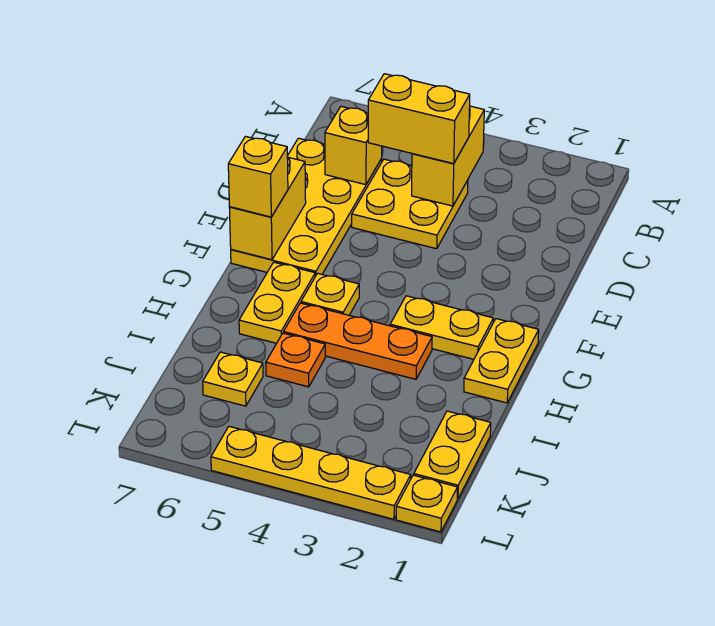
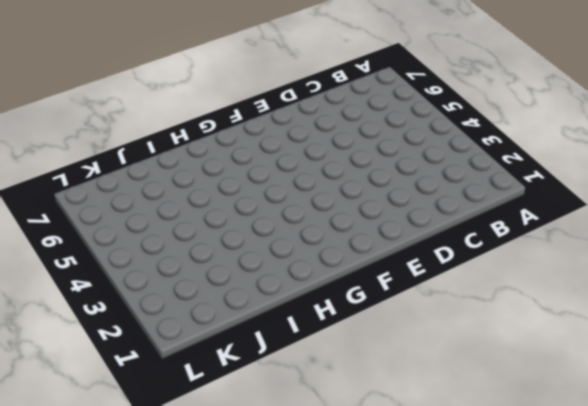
none -> yellow plate C4:D5 level 1
none -> yellow plate C6:F7 level 1
none -> yellow plate G1:H1 level 1

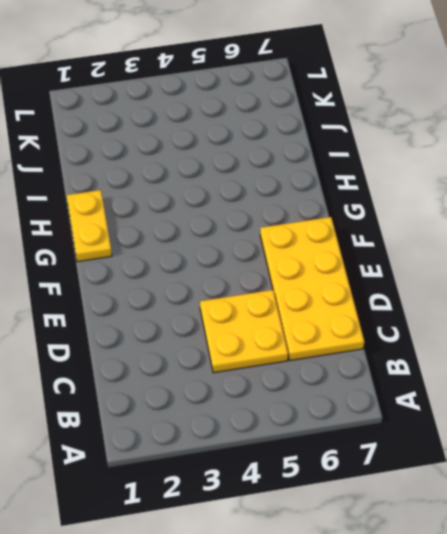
none -> yellow plate G2:G3 level 1
none -> yellow plate G5 level 1
none -> yellow plate G6:H6 level 1

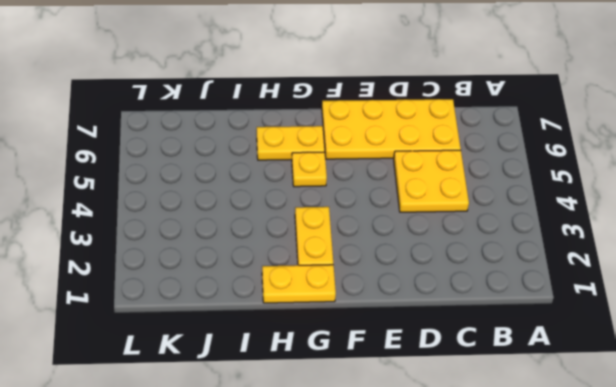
none -> orange plate H3:H5 level 1
none -> orange plate I5 level 1
none -> yellow plate J1:K1 level 1

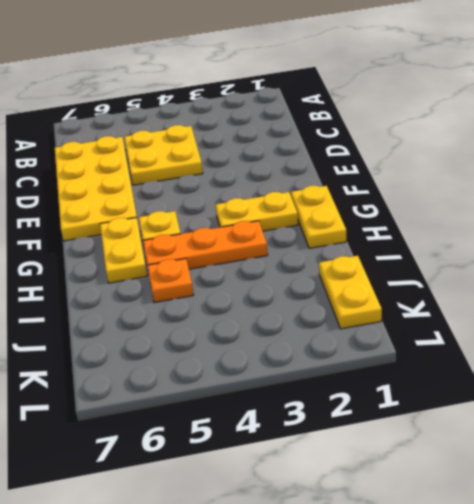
none -> yellow plate J6 level 1
none -> yellow plate L1 level 1
none -> yellow plate L2:L5 level 1

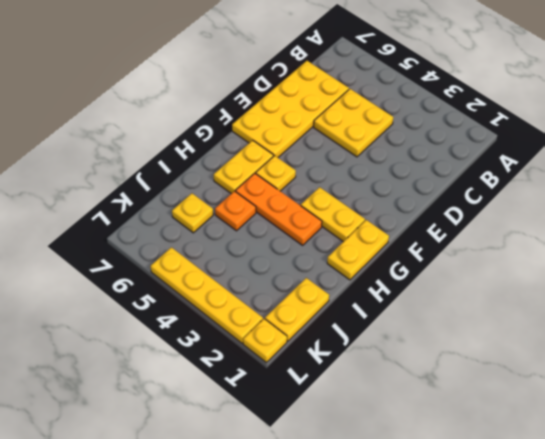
none -> yellow brick B4:C4 level 2
none -> yellow brick C6 level 2
none -> yellow brick E7:F7 level 2

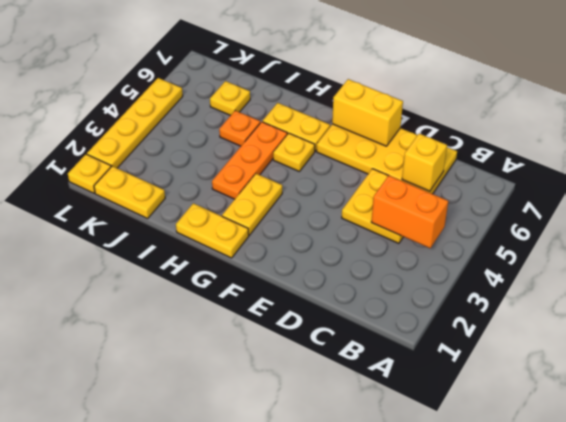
orange brick B4:C4 level 2 -> yellow brick B4:C4 level 2
none -> yellow brick C4:C5 level 3
none -> yellow brick F7 level 3

